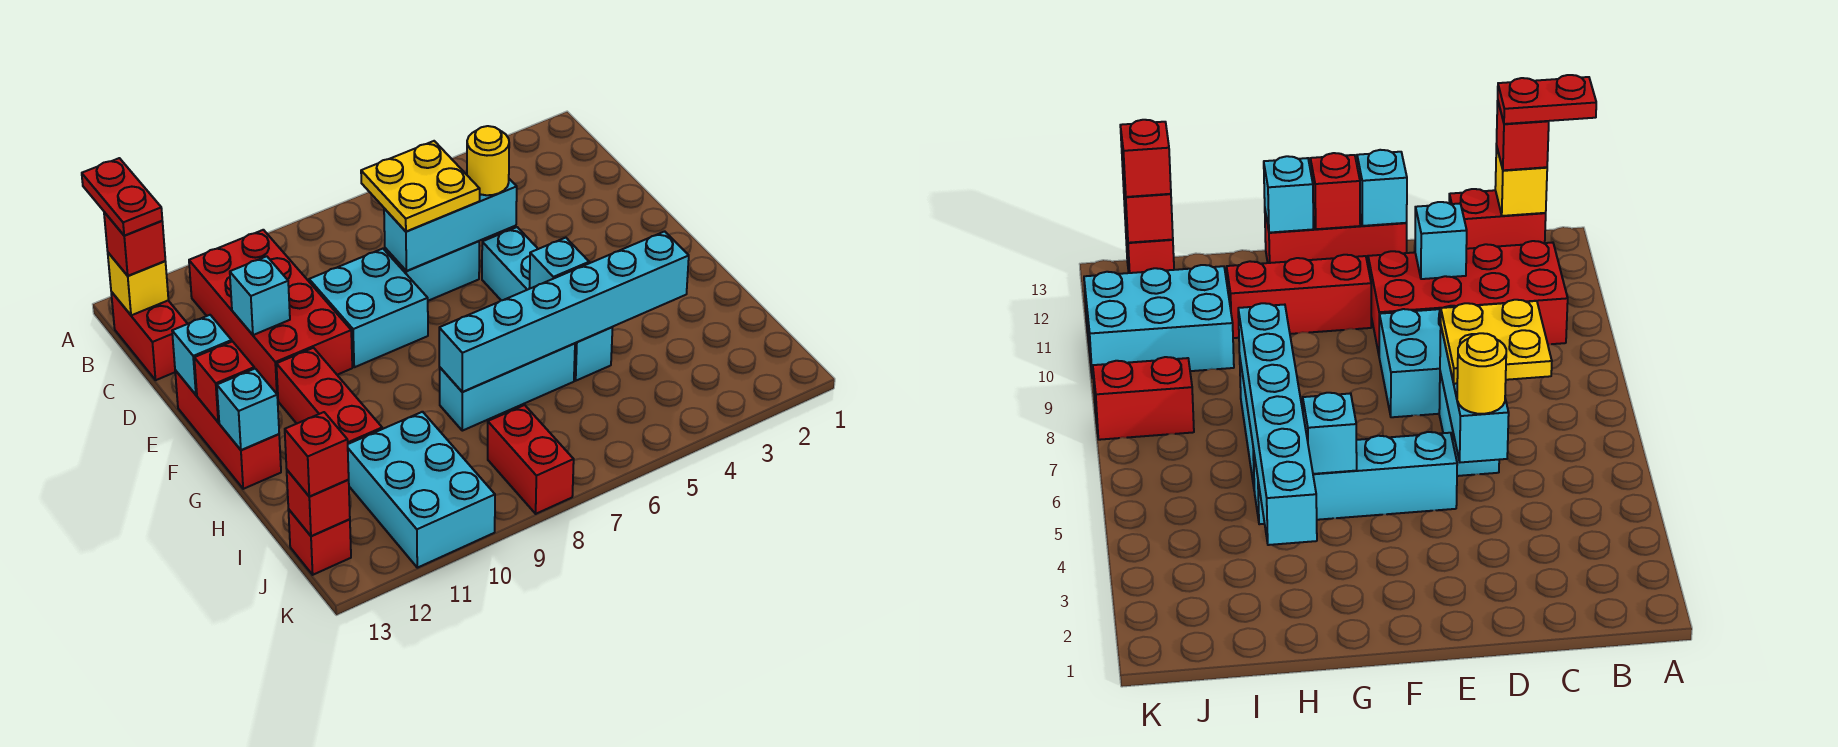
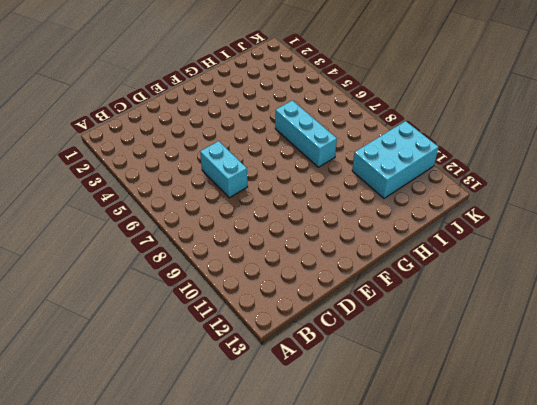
none -> red brick B10:E11 level 1
none -> red brick B13:C13 level 1
none -> cyan brick D8:E9 level 1

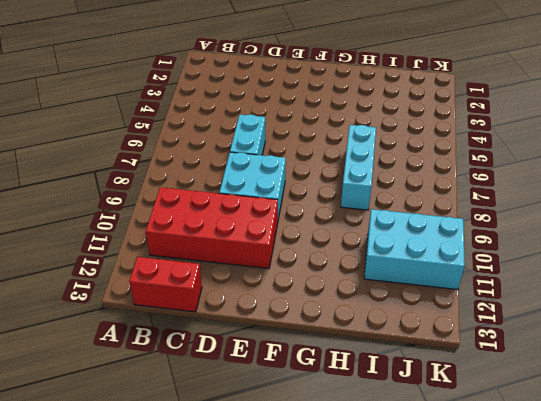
none -> cyan brick E5:H5 level 1
none -> red brick E13:G13 level 1
none -> red brick F11:H11 level 1

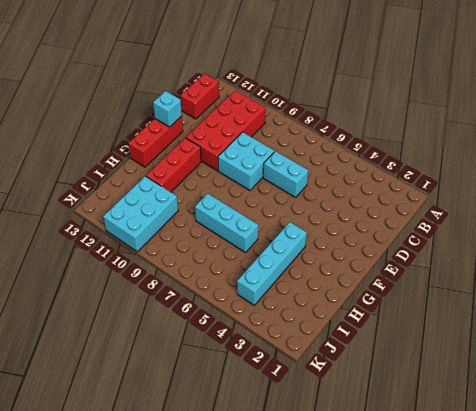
cyan brick G4:J4 level 1 -> cyan brick E5:H5 level 1
none -> red brick J8:K8 level 1
none -> red brick J13 level 1
none -> yellow brick B13 level 2

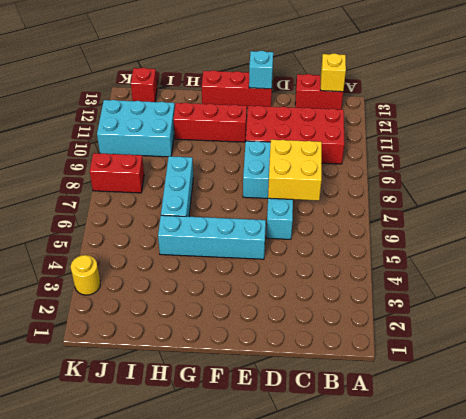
yellow brick C7:D8 level 2 -> cyan brick D5:D7 level 2
yellow round brick K3 level 1 -> yellow round brick D5 level 3
none -> cyan brick D11 level 2
none -> red brick F13 level 2
none -> cyan brick G5 level 2

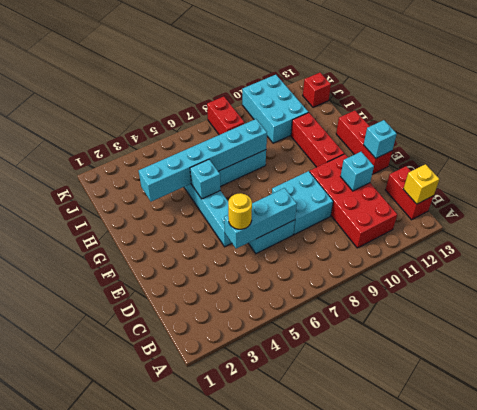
none -> red brick F13 level 2
none -> cyan brick G13 level 2
none -> red brick J13 level 2

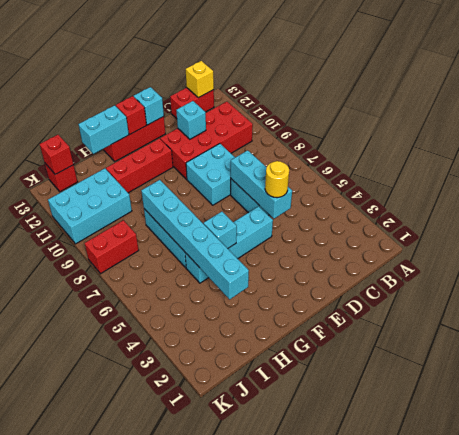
cyan brick G13:H13 level 2 -> cyan brick G13 level 2
none -> red brick B13 level 3
none -> yellow plate C6:D7 level 3
none -> red brick J13 level 3

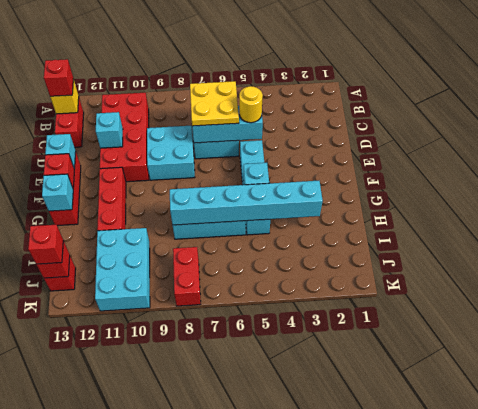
none -> red plate A13:B13 level 4

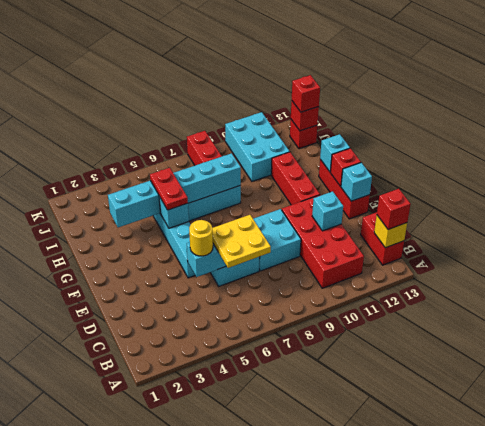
red plate G5:H5 level 3 -> red plate A13:B13 level 4

